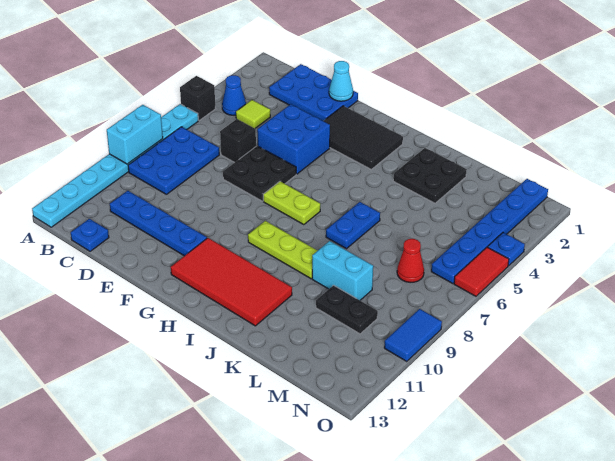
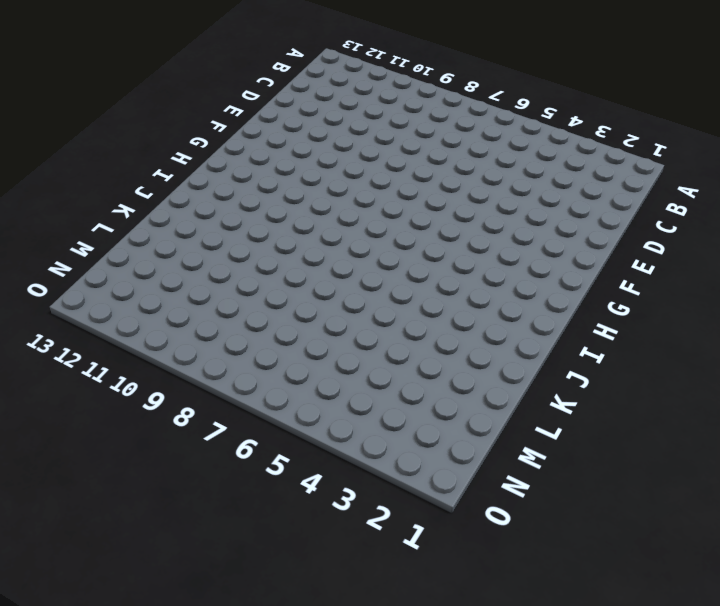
none -> black brick A5 level 1
none -> cyan plate A6:A13 level 1
none -> blue cone B4 level 1

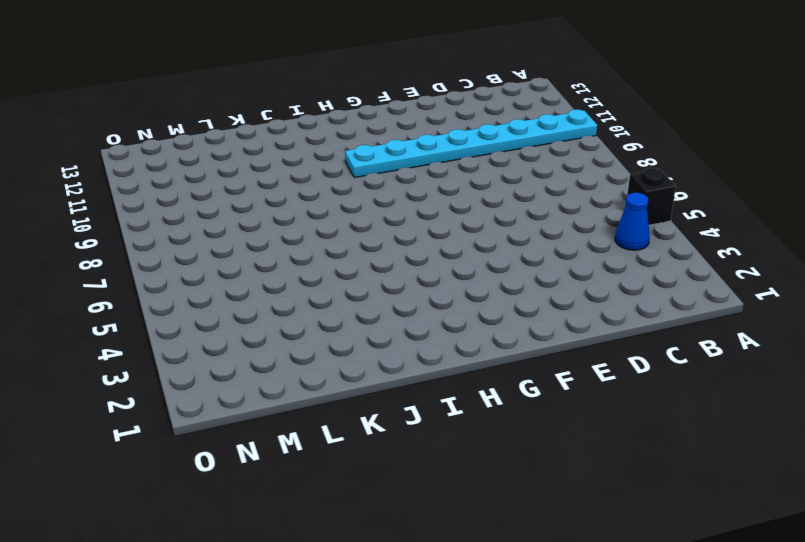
cyan plate A10:H10 level 1 -> cyan plate A6:A13 level 1
none -> blue plate B7:C9 level 1
none -> blue plate C1:E2 level 1
none -> lime tile C4 level 1

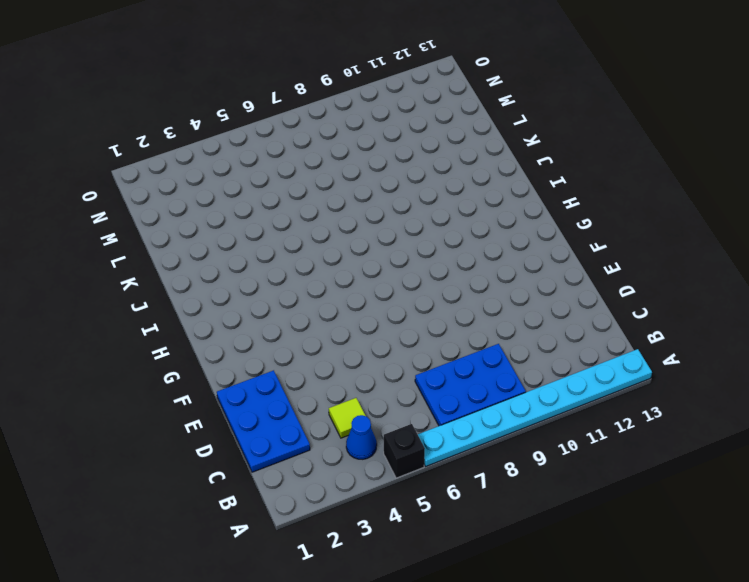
none -> blue plate C11:F11 level 1
none -> blue plate C13 level 1
none -> black brick D6 level 1

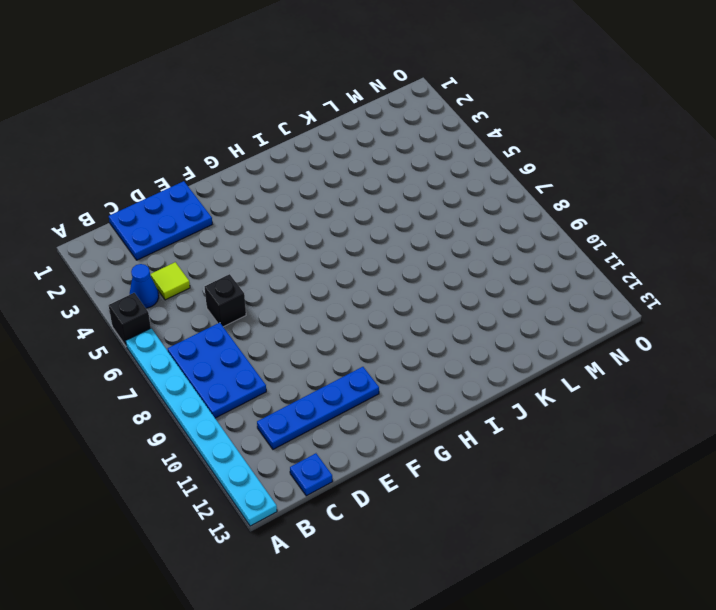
none -> blue brick E4:F5 level 1
none -> black plate E6:F7 level 1
none -> black tile F2:H3 level 1

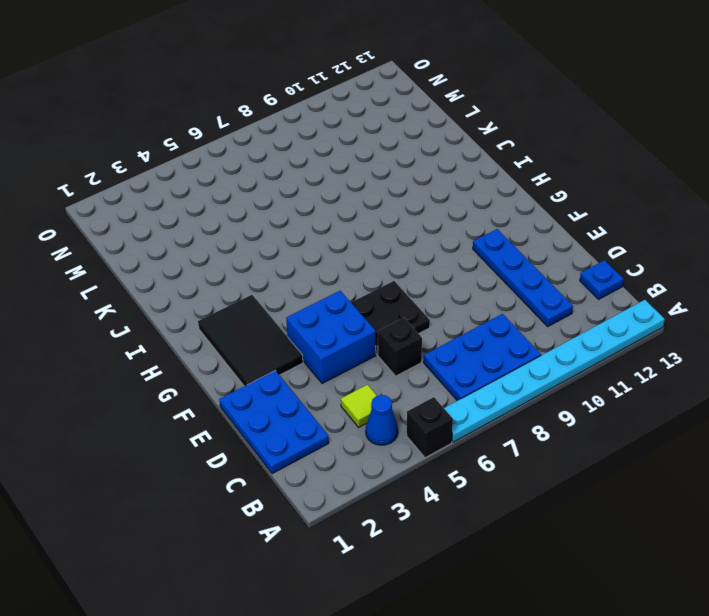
none -> lime plate G7:H7 level 1
none -> red tile G11:J12 level 1
none -> lime plate H9:J9 level 1

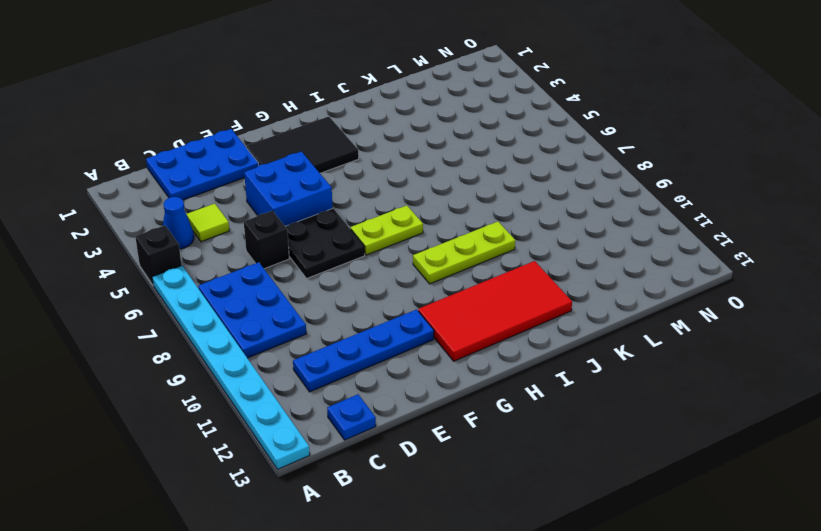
none -> black plate J2:K3 level 1
none -> blue plate J6:J7 level 1
none -> cyan brick K9:L9 level 1

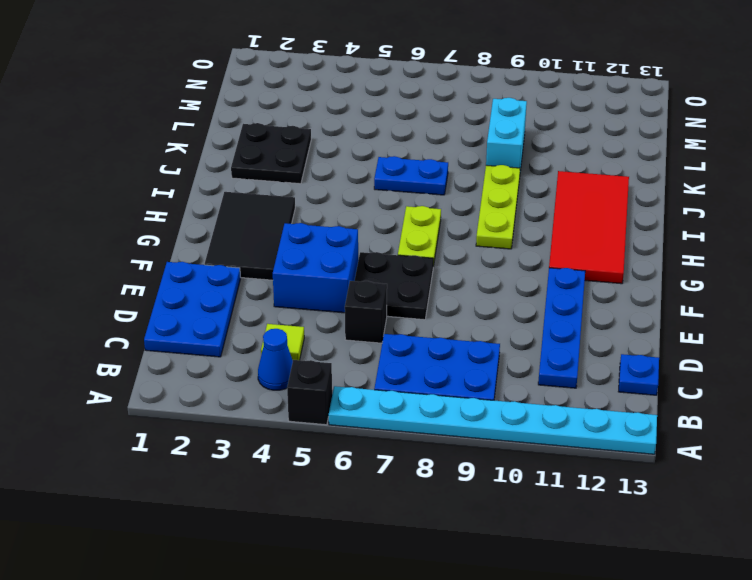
none -> black plate L10:M10 level 1
none -> red cone M7 level 1
none -> blue plate N1:N6 level 1

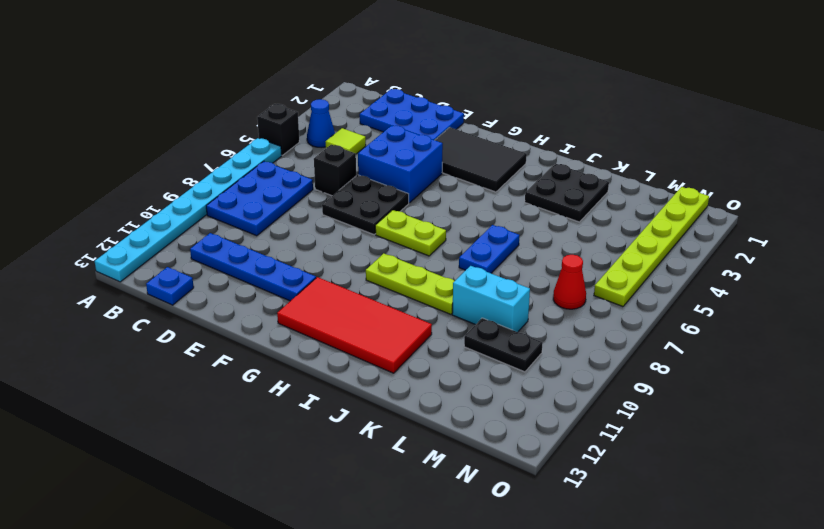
lime plate N1:N6 level 1 -> blue plate N1:N6 level 1
none -> blue plate O4 level 1
none -> red tile O5:O6 level 1
none -> blue tile O9:O10 level 1

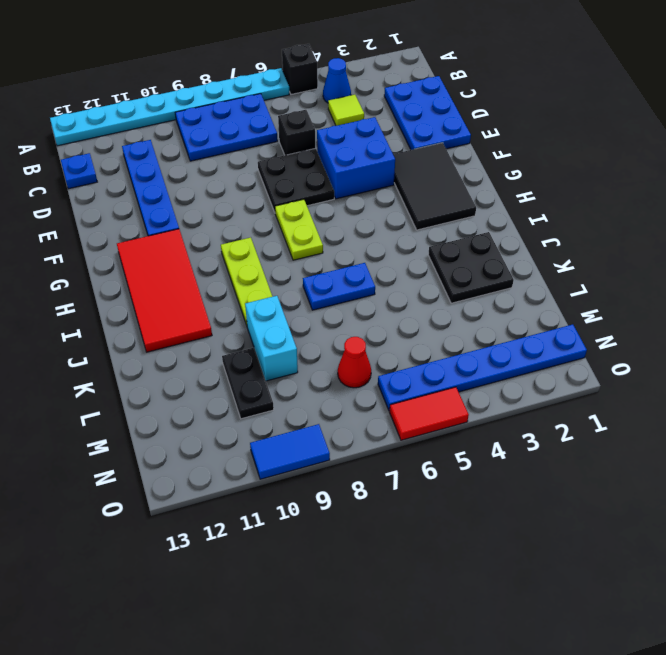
none -> blue plate O4 level 1
none -> cyan brick A8:A9 level 2
none -> cyan cone E1 level 2

